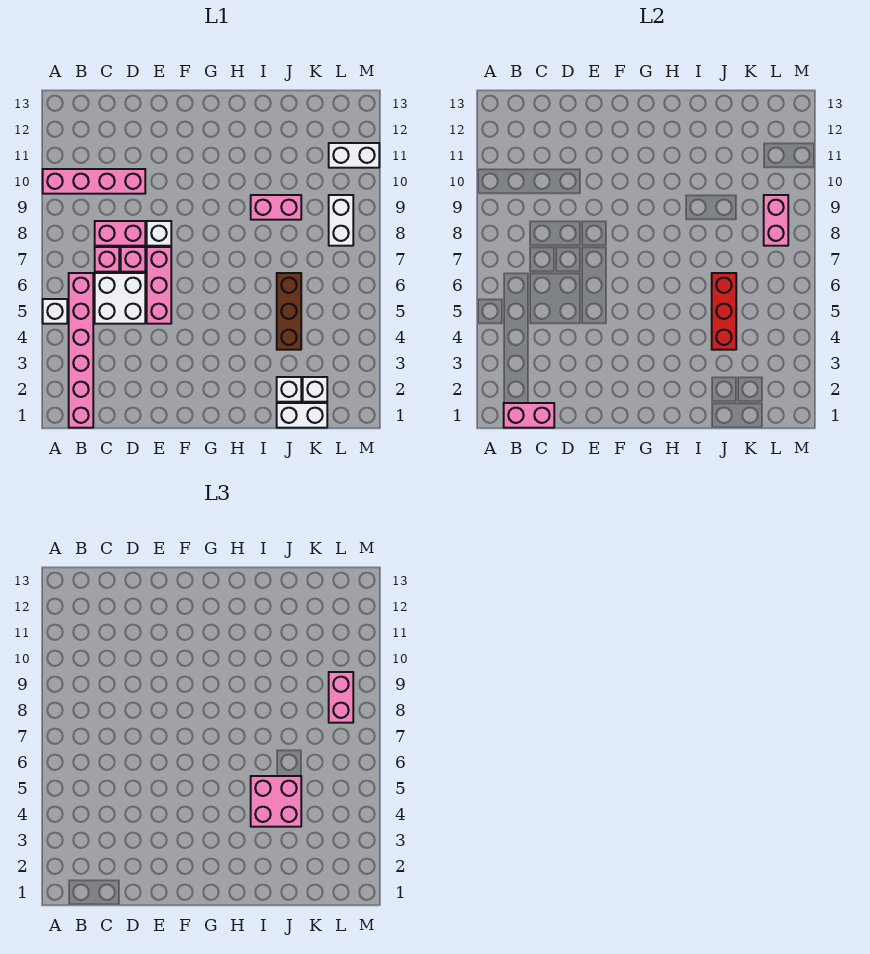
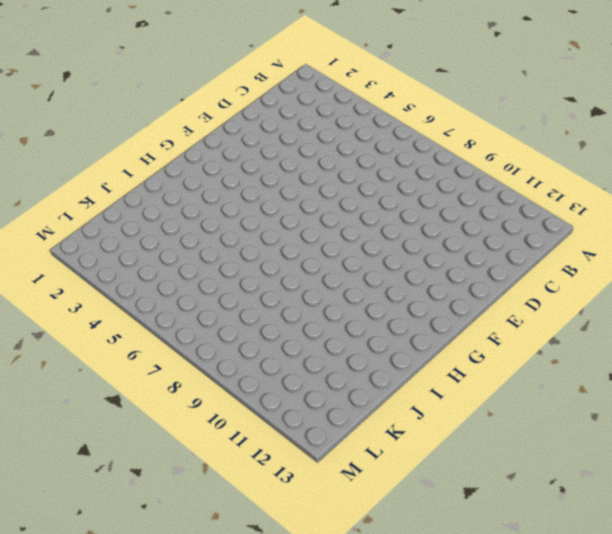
none -> white brick A5 level 1
none -> pink brick A10:D10 level 1
none -> pink brick B1:B6 level 1

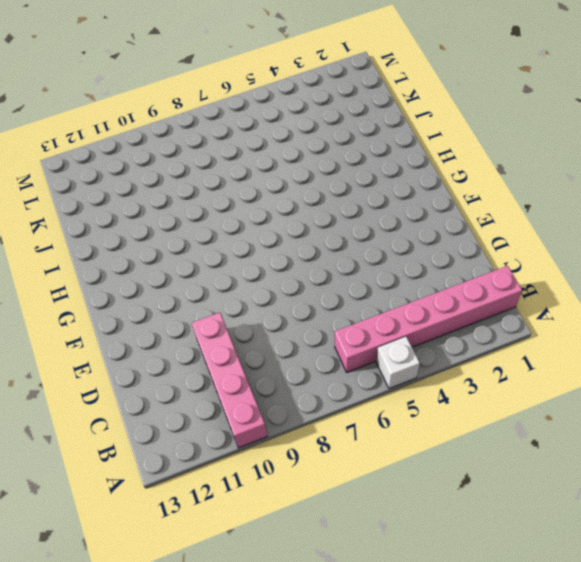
none -> white brick C5:D6 level 1
none -> pink brick C7 level 1
none -> pink brick C8:D8 level 1

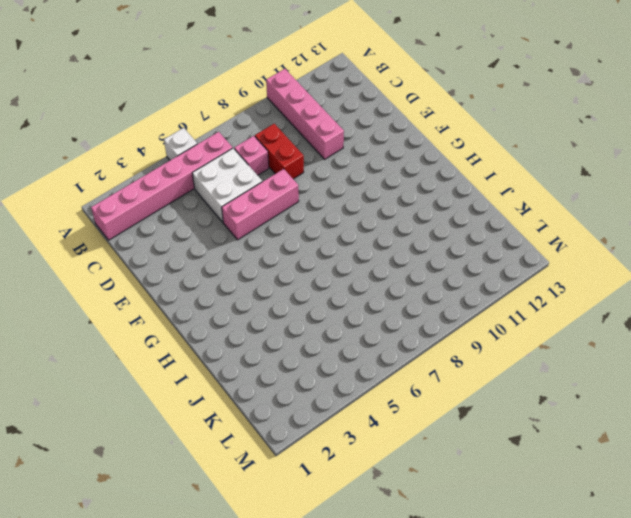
red brick C8:D8 level 1 -> pink brick C8:D8 level 1
none -> pink brick D7 level 1
none -> white brick E8 level 1
none -> pink brick I9:J9 level 1

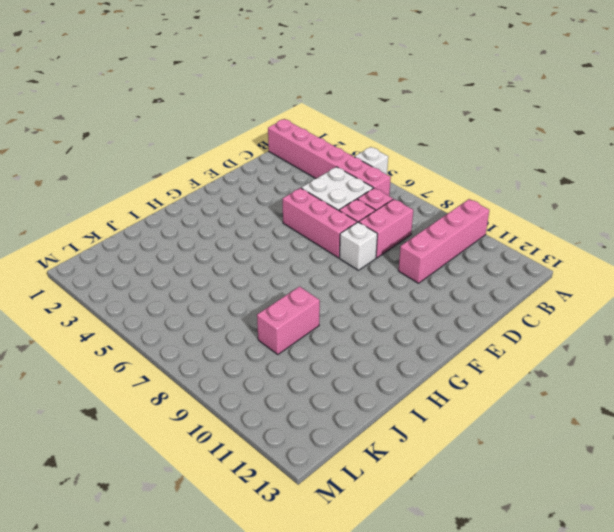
none -> white brick J1:K1 level 1
none -> white brick J2 level 1
none -> brown brick J4:J6 level 1

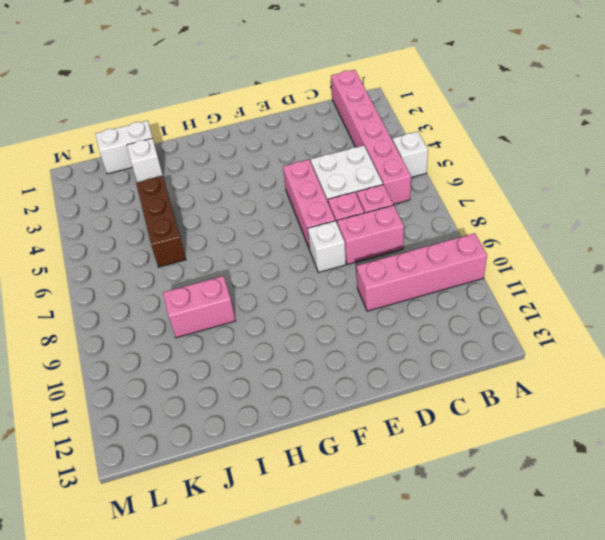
none -> white brick K2 level 1
none -> white brick L8:L9 level 1
none -> white brick L11:M11 level 1

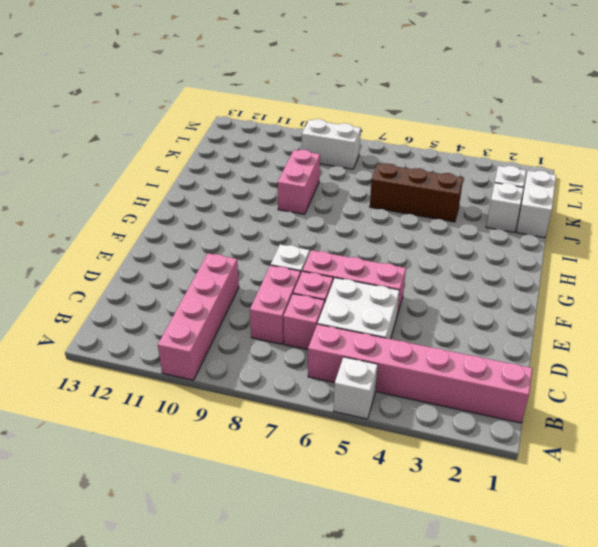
none -> white brick L11:M11 level 1
none -> pink brick B1:C1 level 2
none -> red brick J4:J6 level 2

